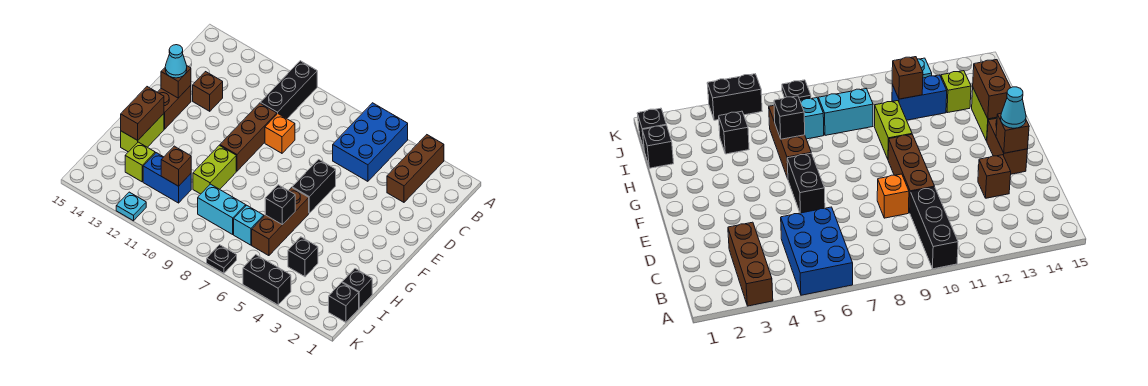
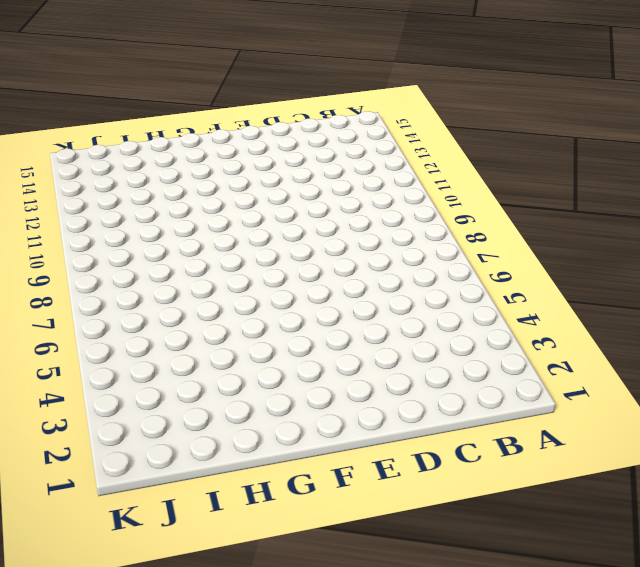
none -> brown brick A3:C3 level 1
none -> blue brick A5:C6 level 1
none -> black brick A10:C10 level 1

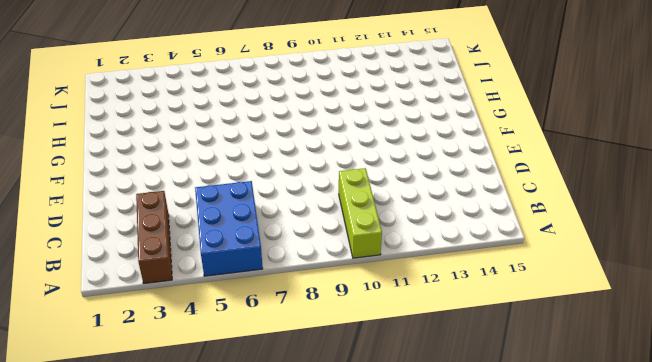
lime brick A10:C10 level 1 -> black brick A10:C10 level 1
none -> orange brick D9 level 1
none -> brown brick D10:F10 level 1
none -> brown brick D13 level 1

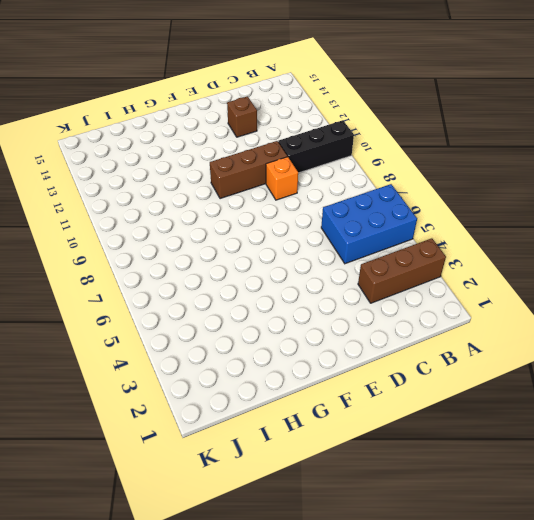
none -> black brick E6:F6 level 1
none -> brown brick E14:F14 level 1
none -> brown brick G6:I6 level 1

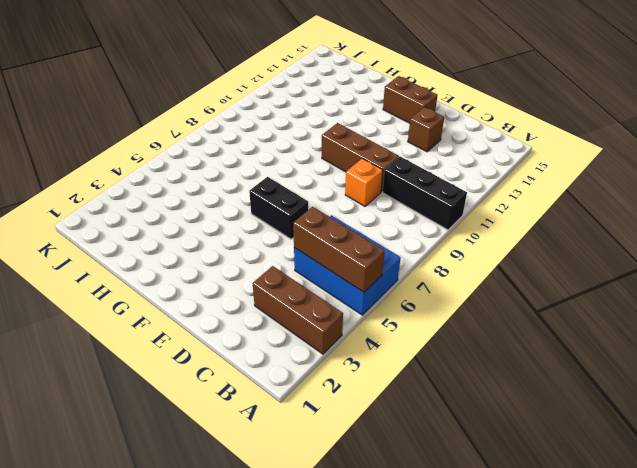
brown brick A5:C5 level 2 -> brown brick G6:I6 level 1
none -> lime brick G10:H10 level 1
none -> lime brick G14:H14 level 1
none -> black brick I1 level 1

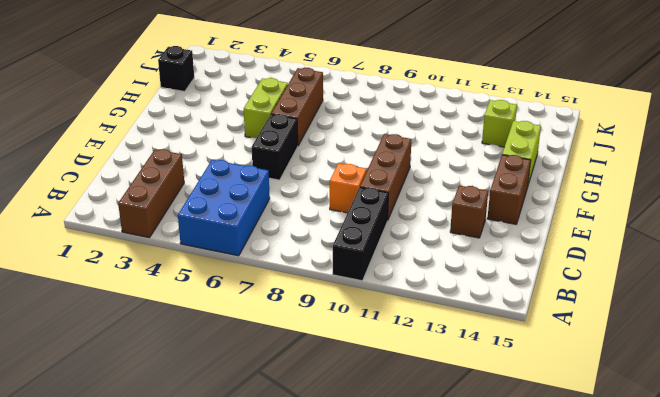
lime brick G5:H5 level 1 -> lime brick G10:H10 level 1
none -> black brick I4 level 1
none -> cyan brick I7 level 1
none -> cyan brick I8:I9 level 1

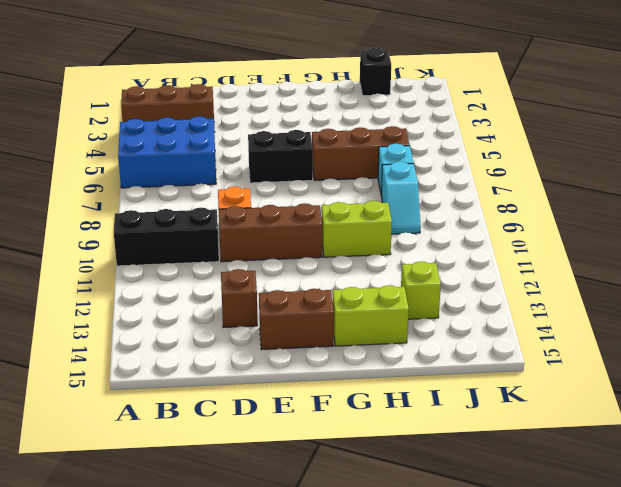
cyan slope I8:I9 level 1 top 8 -> cyan brick I8:I9 level 1
none -> black brick I4 level 1
none -> blue brick I11:I12 level 1
none -> black brick J1 level 1

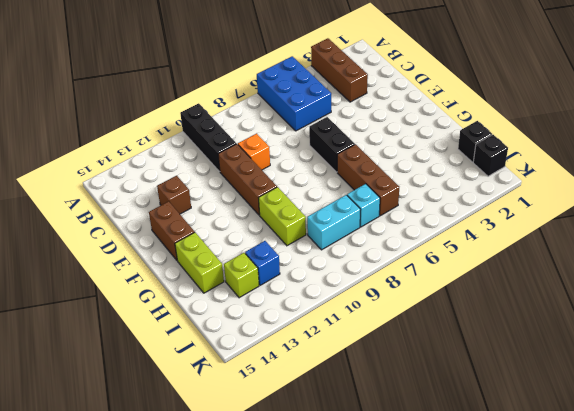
blue brick I12 level 1 -> blue brick I11:I12 level 1
none -> black brick I4 level 1
none -> black brick K4:K5 level 1
none -> black plate K7 level 1

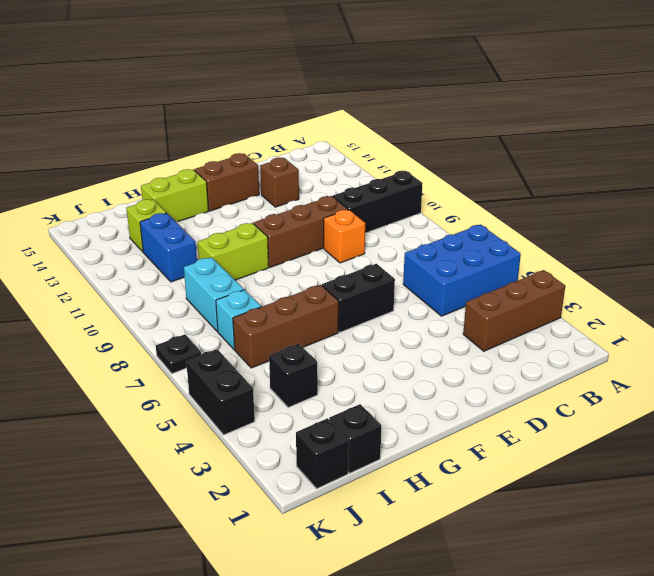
none -> cyan plate K12 level 1
none -> brown brick E14 level 2
none -> brown brick G14:H14 level 2

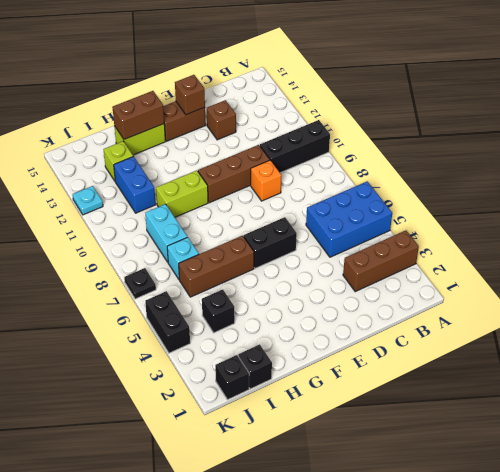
none -> black brick H6 level 2
none -> brown brick I11 level 2
none -> cyan cone E14 level 3

